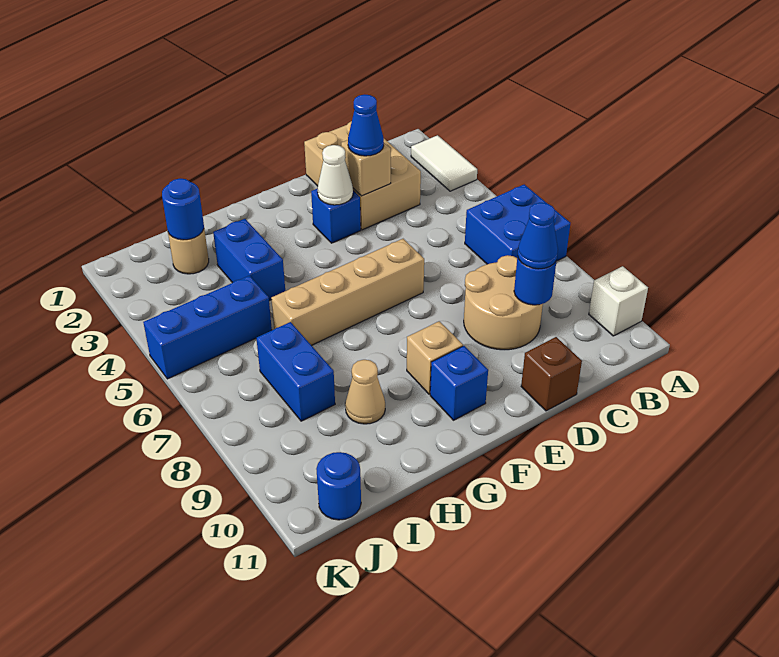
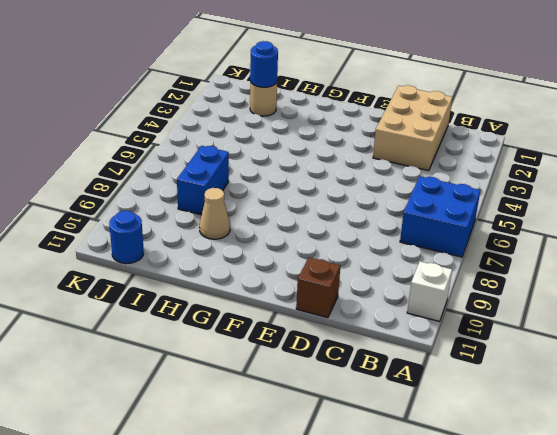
none -> white tile A2:A3 level 1
none -> tan round brick C8:D9 level 1
none -> blue brick E3 level 1

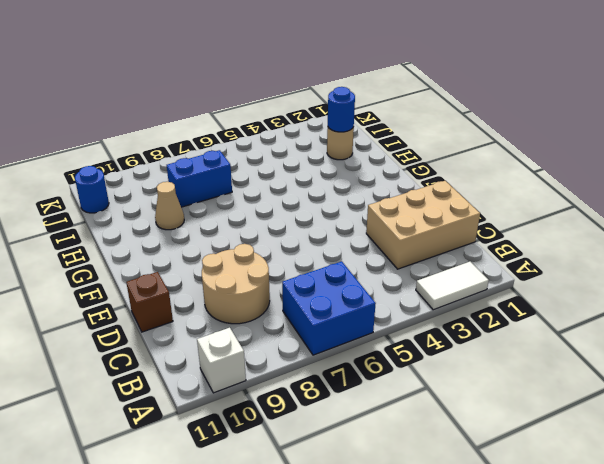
none -> blue brick E3 level 1
none -> tan brick E6:H6 level 1
none -> tan brick F9 level 1

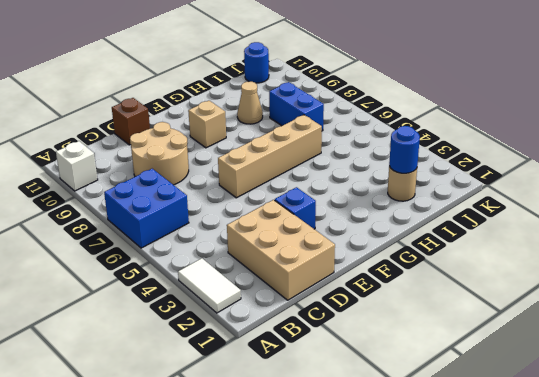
none -> blue brick F10 level 1
none -> blue brick H3:H4 level 1
none -> blue brick I5:K5 level 1

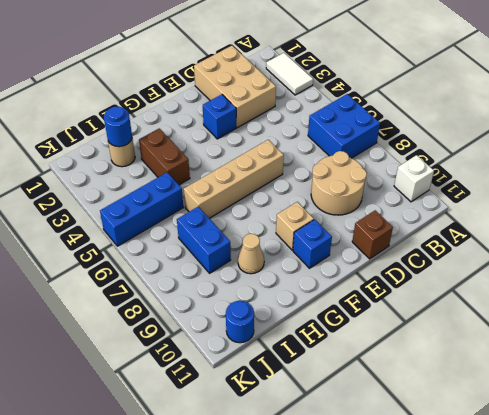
brown brick H3:H4 level 1 -> blue brick H3:H4 level 1
none -> blue round brick C9 level 2
none -> tan brick D3 level 2
none -> white cone E3 level 2

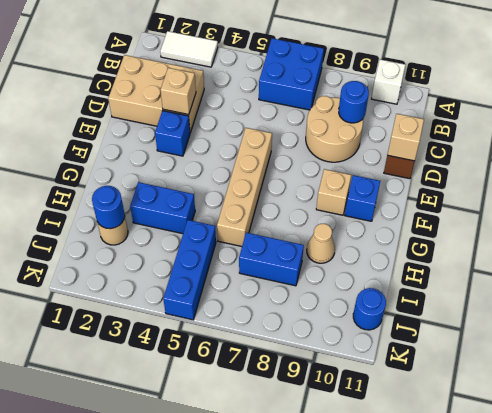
tan brick D11 level 2 -> none
none -> white cone E3 level 2
none -> blue cone C9 level 3
none -> blue cone D3 level 3

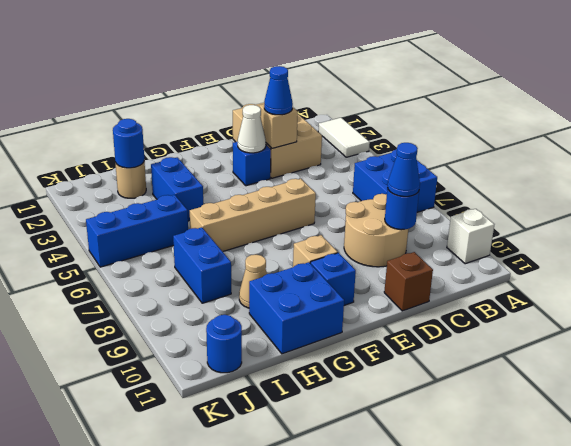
blue brick G10:H11 level 1 -> none

